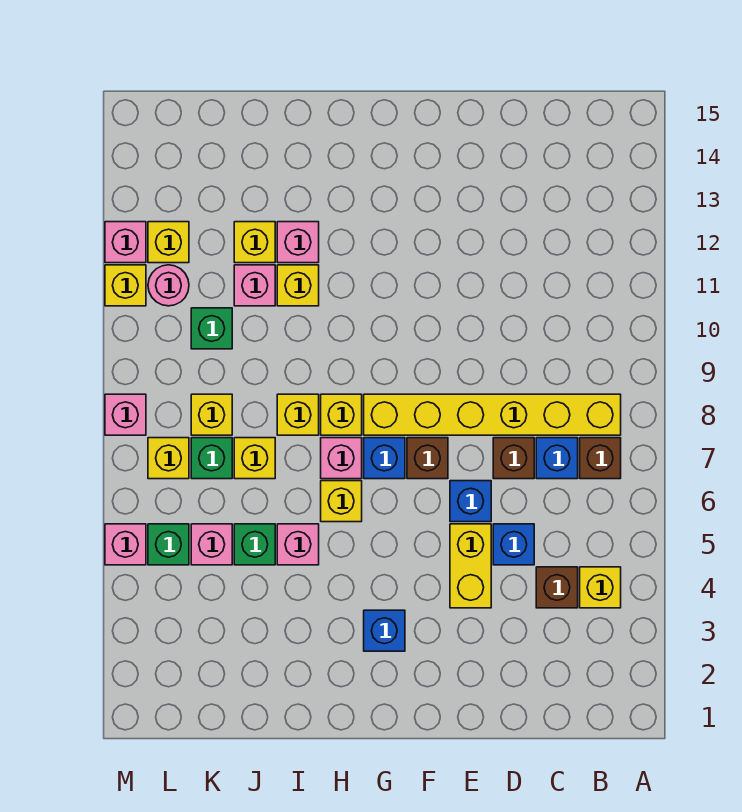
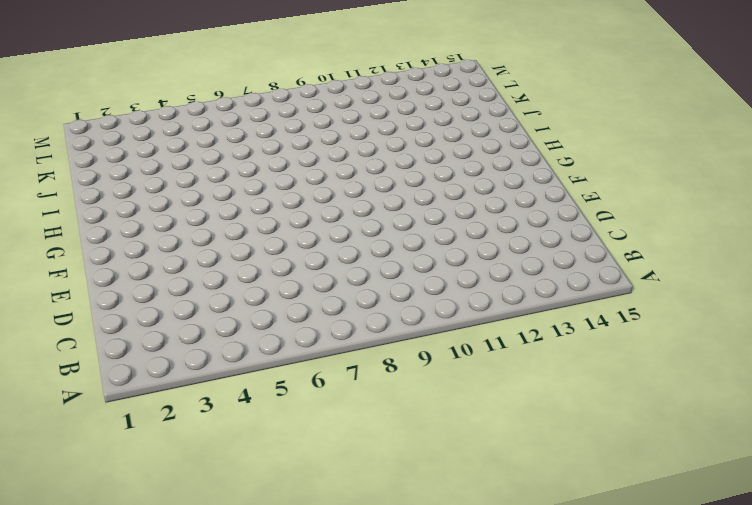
none -> yellow brick B4 level 1
none -> brown brick B7 level 1
none -> yellow brick B8:G8 level 1
none -> brown brick C4 level 1

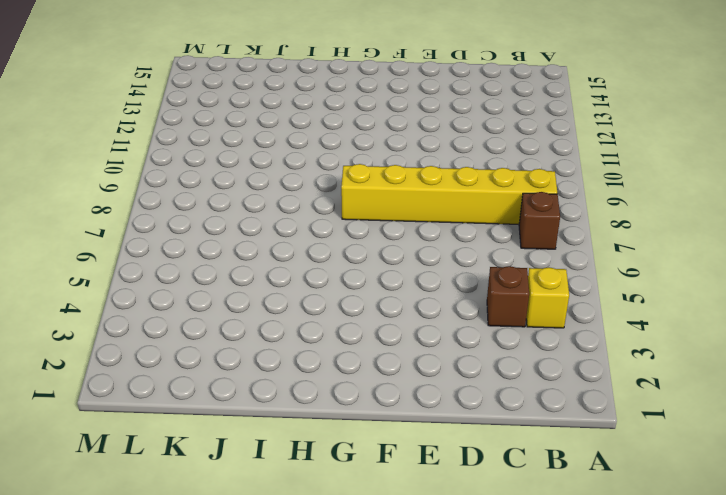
none -> blue brick C7 level 1
none -> blue brick D5 level 1
none -> brown brick D7 level 1
none -> yellow brick E4:E5 level 1

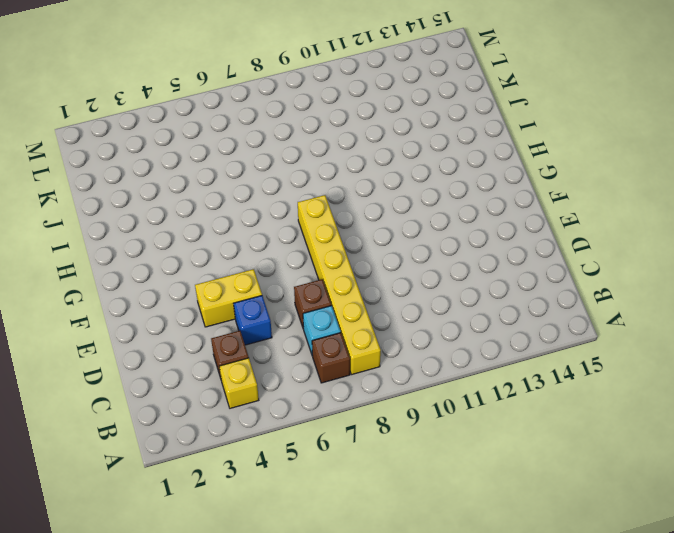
cyan brick C7 level 1 -> blue brick C7 level 1
none -> blue brick E6 level 1
none -> brown brick F7 level 1
none -> blue brick G3 level 1
none -> blue brick G7 level 1

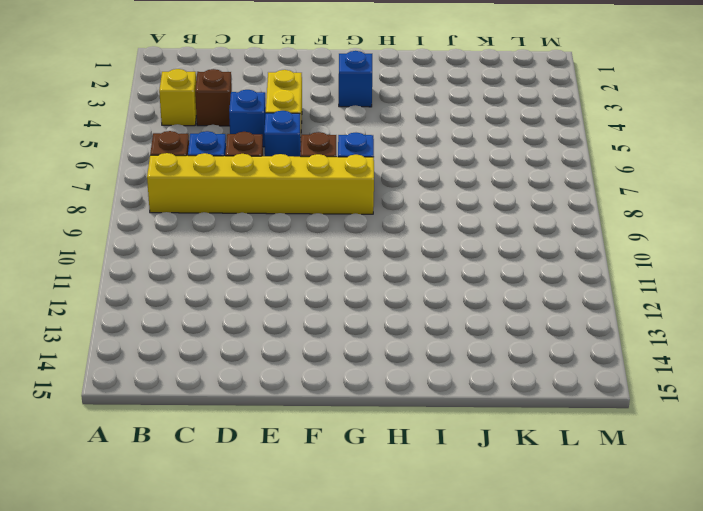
none -> yellow brick H6 level 1
none -> pink brick H7 level 1
none -> yellow brick H8 level 1
none -> pink brick I5 level 1

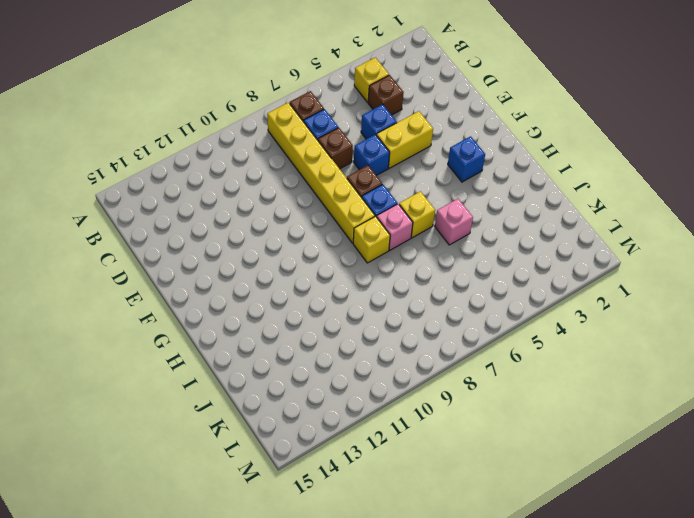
none -> yellow brick I8 level 1
none -> yellow brick I11 level 1
none -> pink brick I12 level 1
none -> green brick J5 level 1

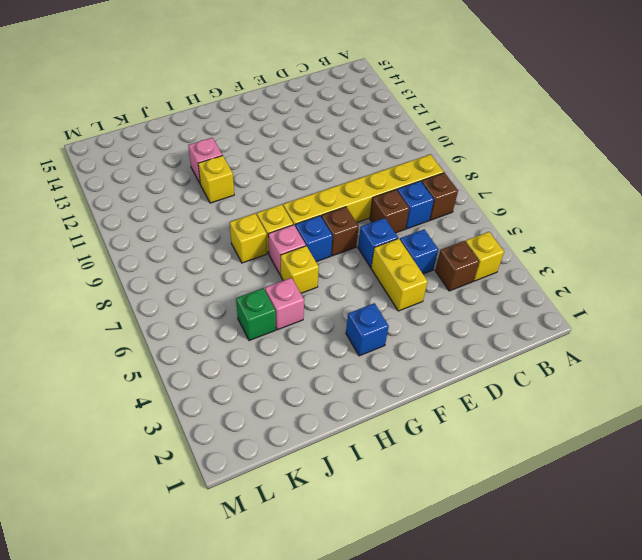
none -> yellow brick J7 level 1
none -> pink brick J11 level 1
none -> yellow brick J12 level 1
none -> pink brick K5 level 1

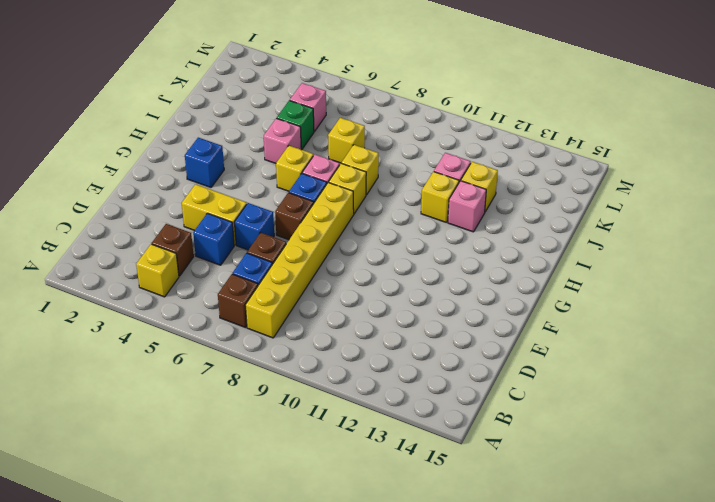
none -> green brick K7 level 1
none -> yellow brick K8 level 1
none -> green brick K10 level 1
none -> green brick L5 level 1

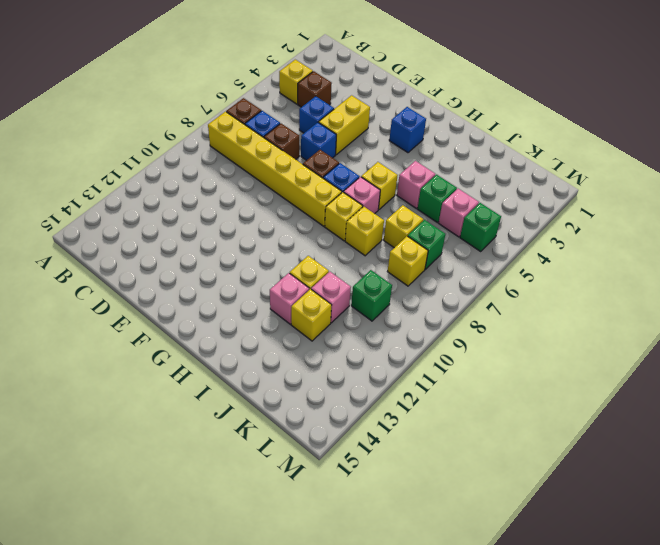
none -> yellow brick L7 level 1
none -> pink round brick L11 level 1
none -> yellow brick L12 level 1
none -> pink brick M5 level 1

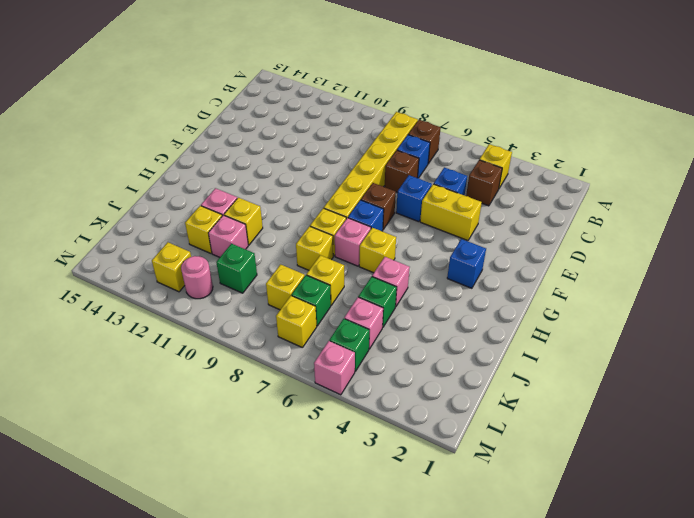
none -> pink brick M8 level 1
none -> yellow brick M11 level 1
none -> pink brick M12 level 1

